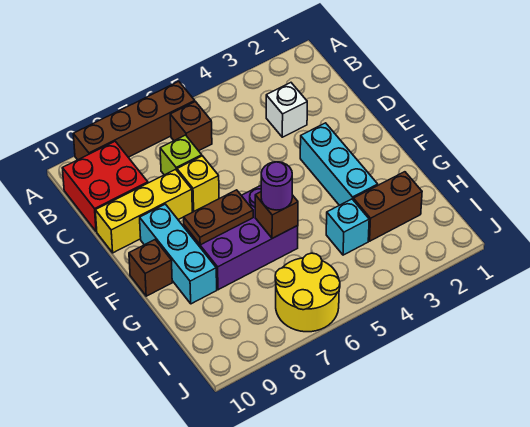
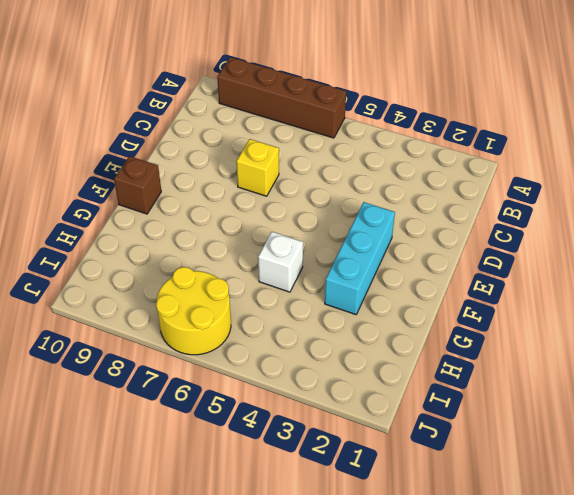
white brick G5 level 1 -> white brick C3 level 1
none -> brown brick B6 level 1
none -> red brick B9:C10 level 1
none -> lime brick C7 level 1

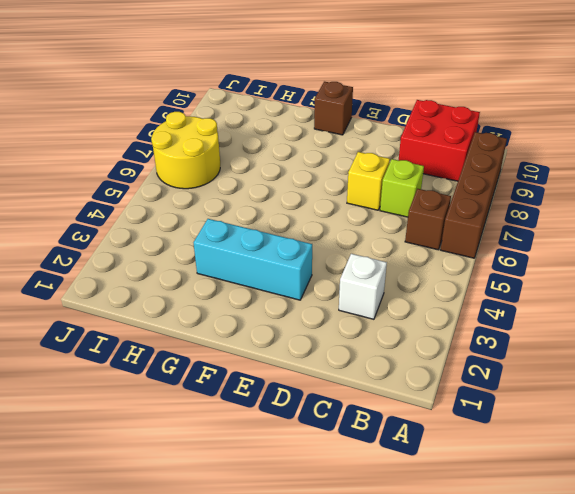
none -> yellow brick D8:D10 level 1
none -> cyan brick E9:G9 level 1
none -> purple brick F6:G8 level 1

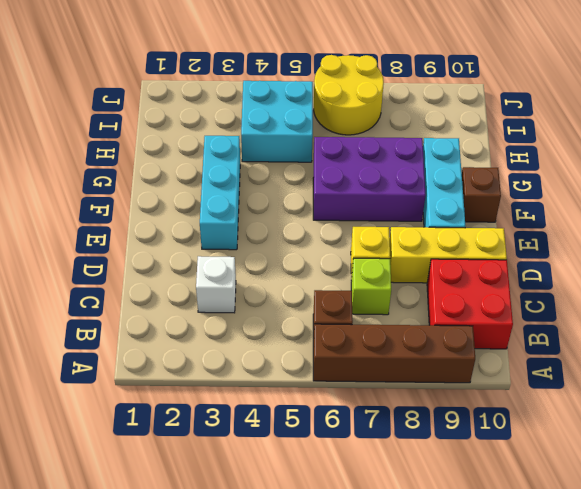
cyan brick H4:I5 level 1 -> cyan brick H4 level 1
none -> brown brick H2:H3 level 1
none -> brown plate F7:F8 level 2
none -> brown brick G6 level 2

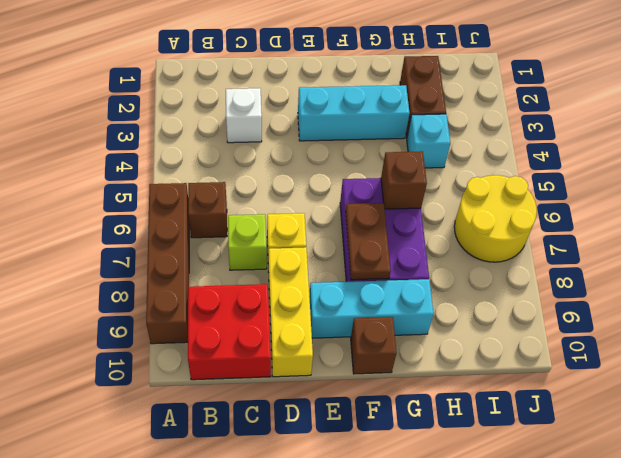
none -> purple round brick G6 level 3

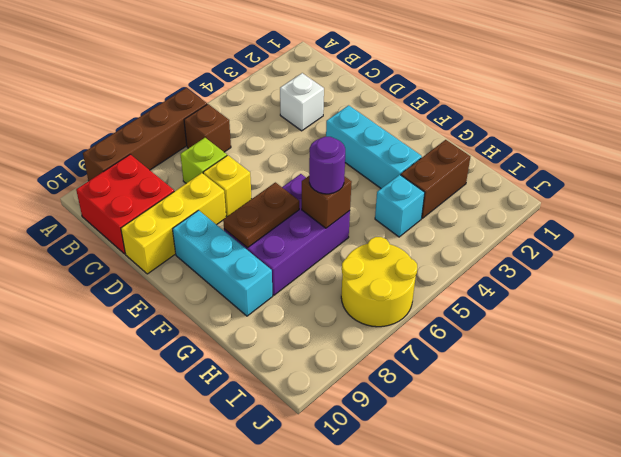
none -> brown brick F10 level 1

